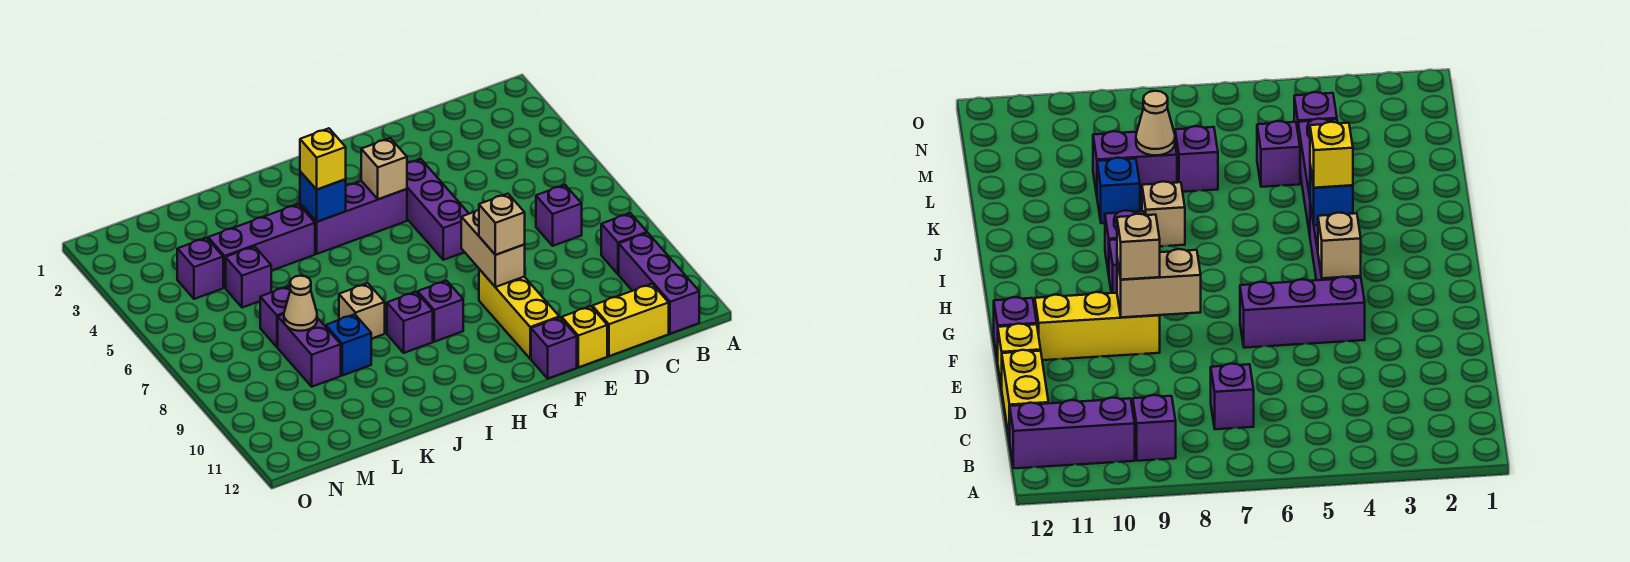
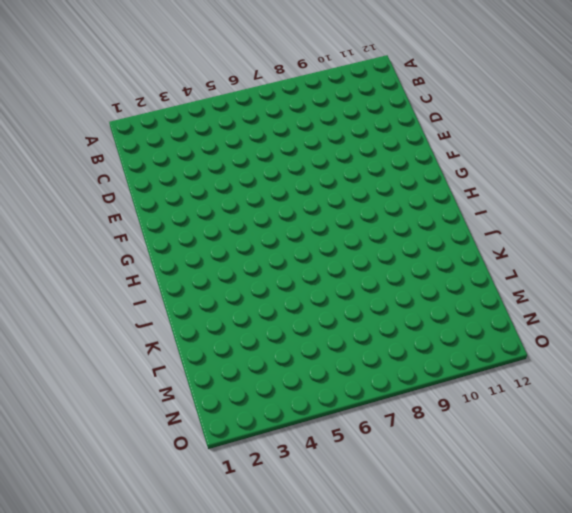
none -> purple brick B9 level 1
none -> purple brick B10:B12 level 1
none -> purple brick C7 level 1

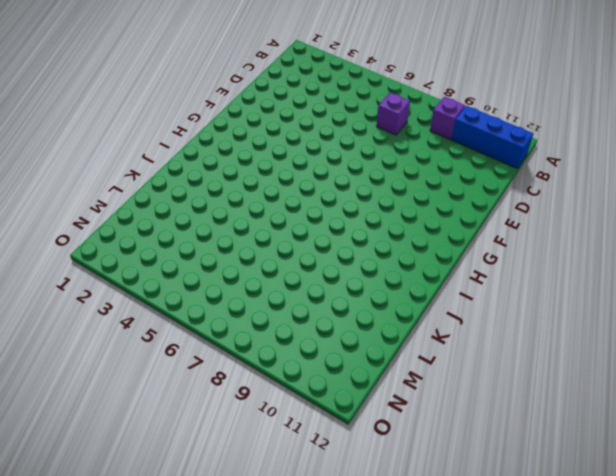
blue brick B10:B12 level 1 -> purple brick B10:B12 level 1
none -> yellow brick C12:D12 level 1
none -> yellow brick E12 level 1
none -> purple brick F4:F6 level 1

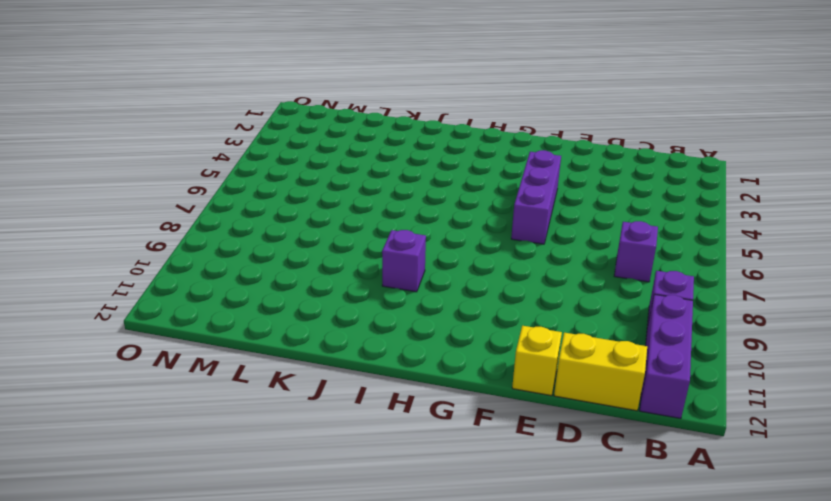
none -> yellow brick F9:F11 level 1
none -> purple brick F12 level 1
none -> purple brick G4:I4 level 1

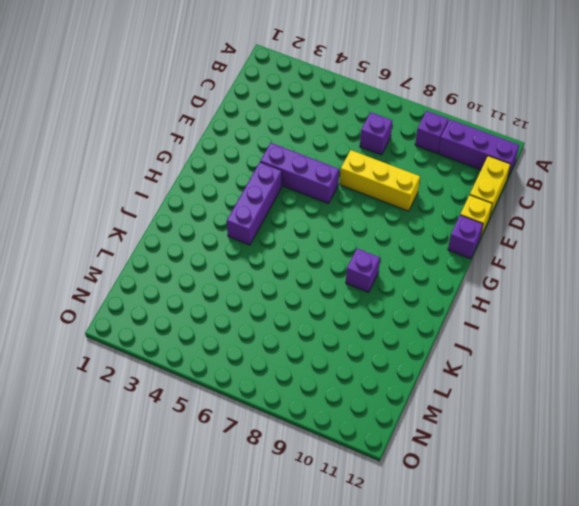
yellow brick E7:E9 level 1 -> yellow brick F9:F11 level 1
none -> purple brick H9 level 1
none -> purple brick J4:L4 level 1
none -> tan brick J8 level 1

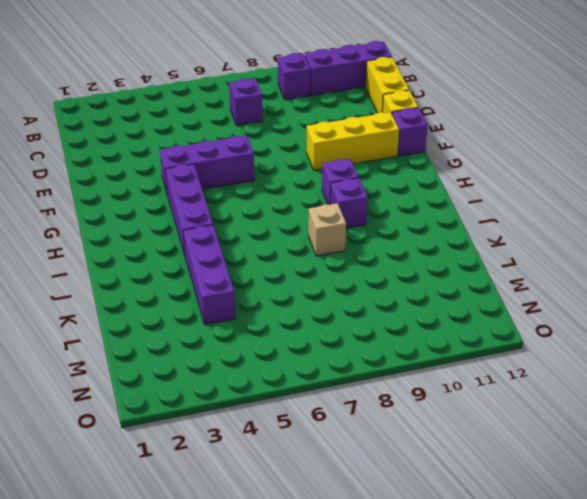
none -> blue brick K9 level 1
none -> purple brick L5 level 1
none -> purple brick L7 level 1

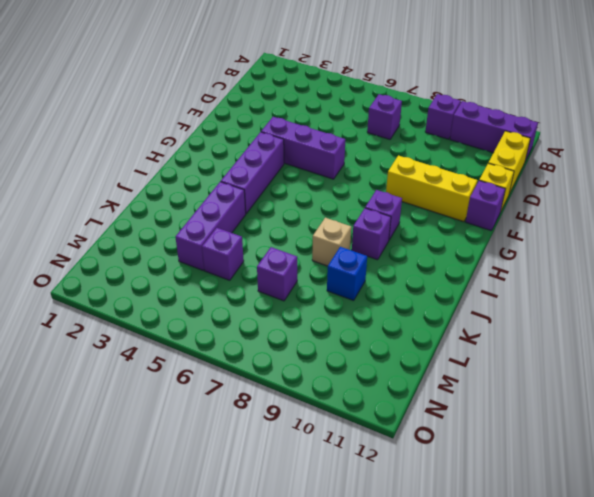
none -> purple brick L8:L9 level 1
none -> purple brick M4 level 1
none -> tan brick F8:F9 level 2

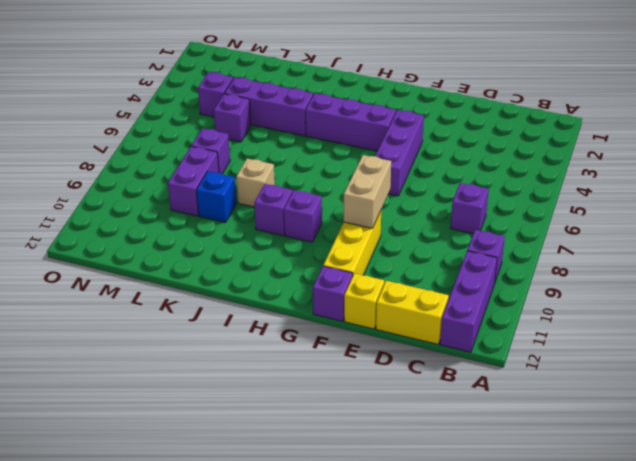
none -> tan brick G4 level 2
none -> blue brick I4 level 2
none -> tan cone L8 level 2

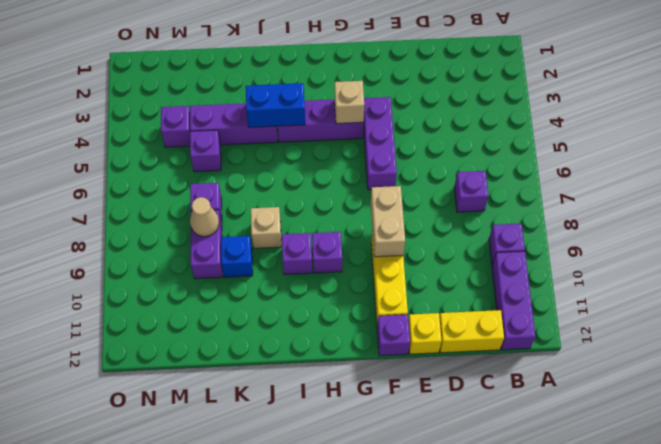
blue brick I4:J4 level 2 -> blue brick I4 level 2
none -> tan brick F9 level 3
none -> yellow brick I4 level 3

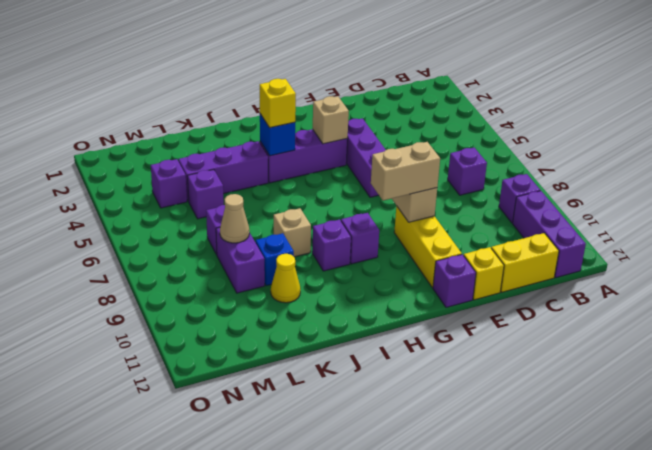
tan brick F9:G9 level 3 -> tan brick F9 level 3
yellow cone K10 level 1 -> none

